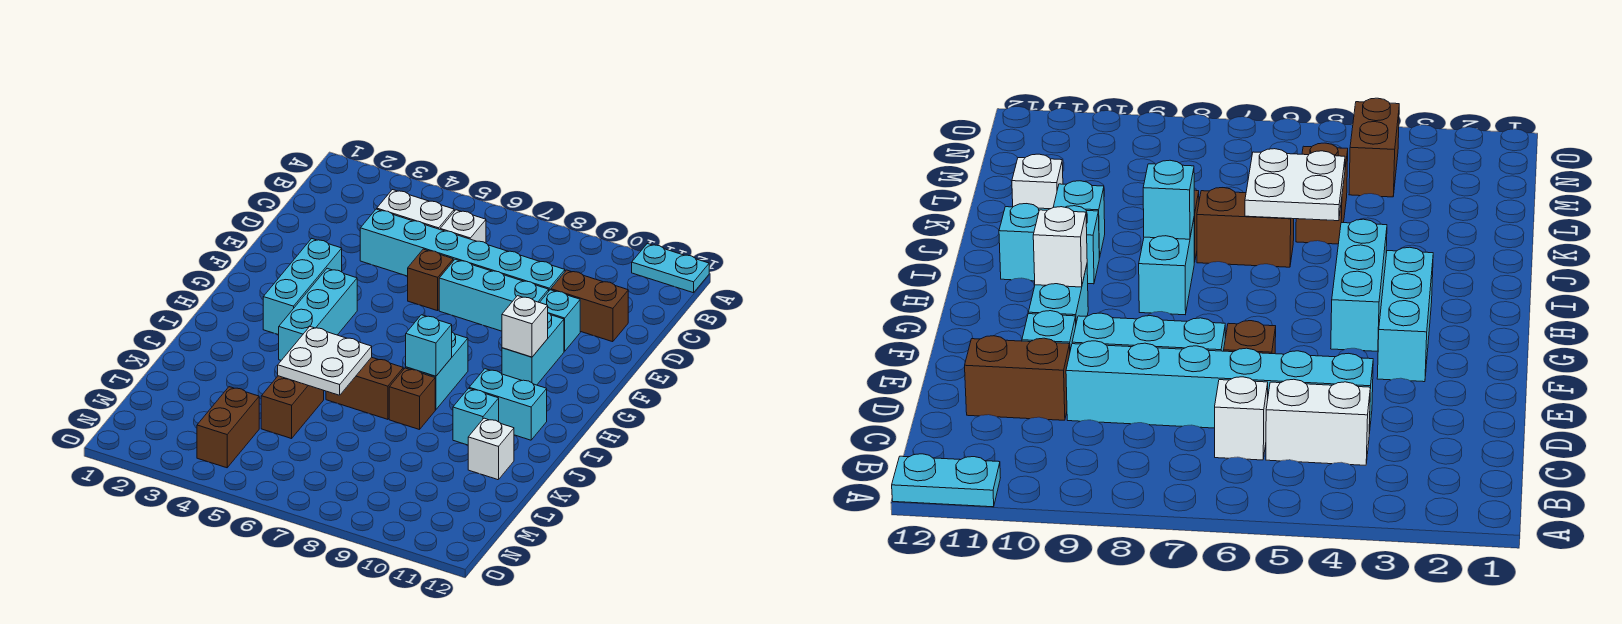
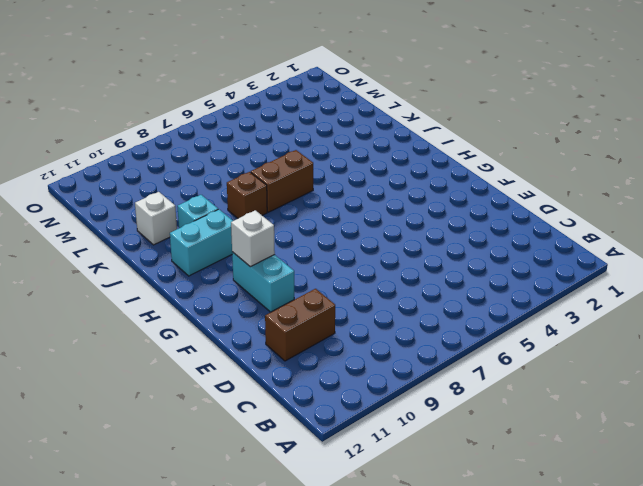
none -> cyan plate A11:A12 level 1
none -> white brick C4:C5 level 1
none -> white brick C6 level 1

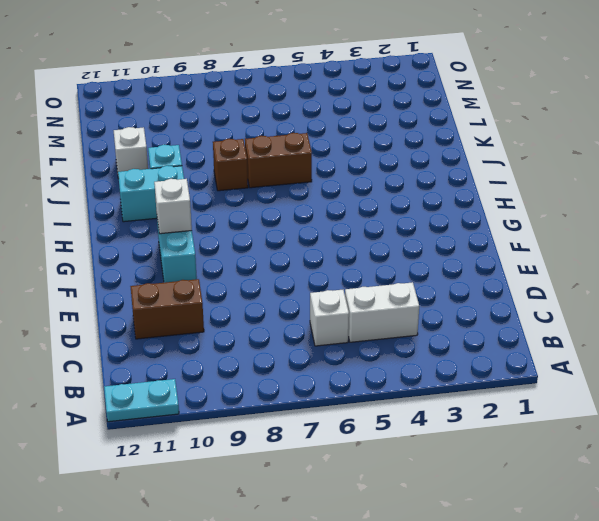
none -> cyan brick D4:D9 level 1
none -> brown brick E6 level 1
none -> cyan brick E7:E9 level 1

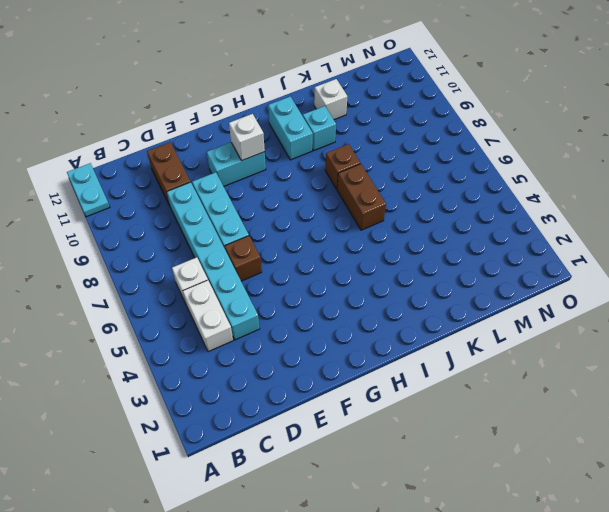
none -> cyan brick E10 level 1
none -> cyan brick F3:H3 level 1
none -> cyan brick G4:I4 level 1

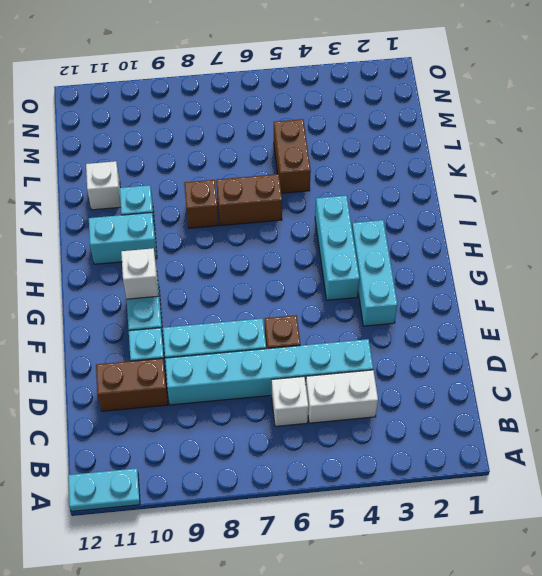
none -> cyan brick H8:I8 level 1
none -> brown brick M4:N4 level 1
none -> cyan brick I8 level 2

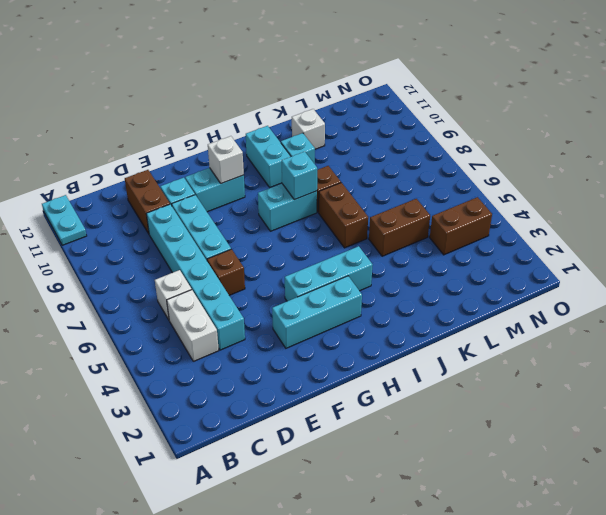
none -> white plate J5:K6 level 2

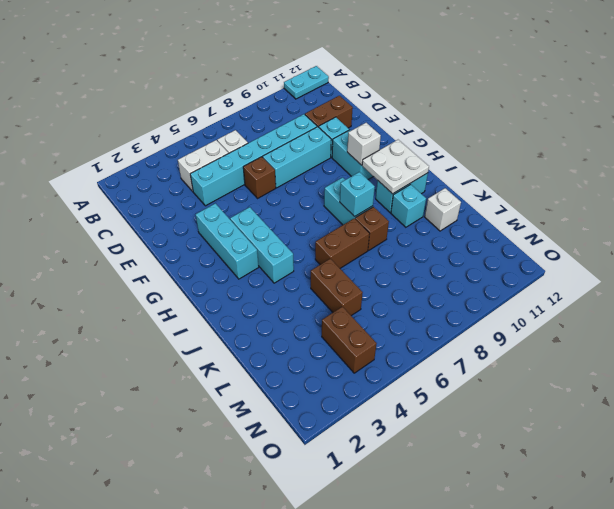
white plate H10:I11 level 2 -> white plate J5:K6 level 2

